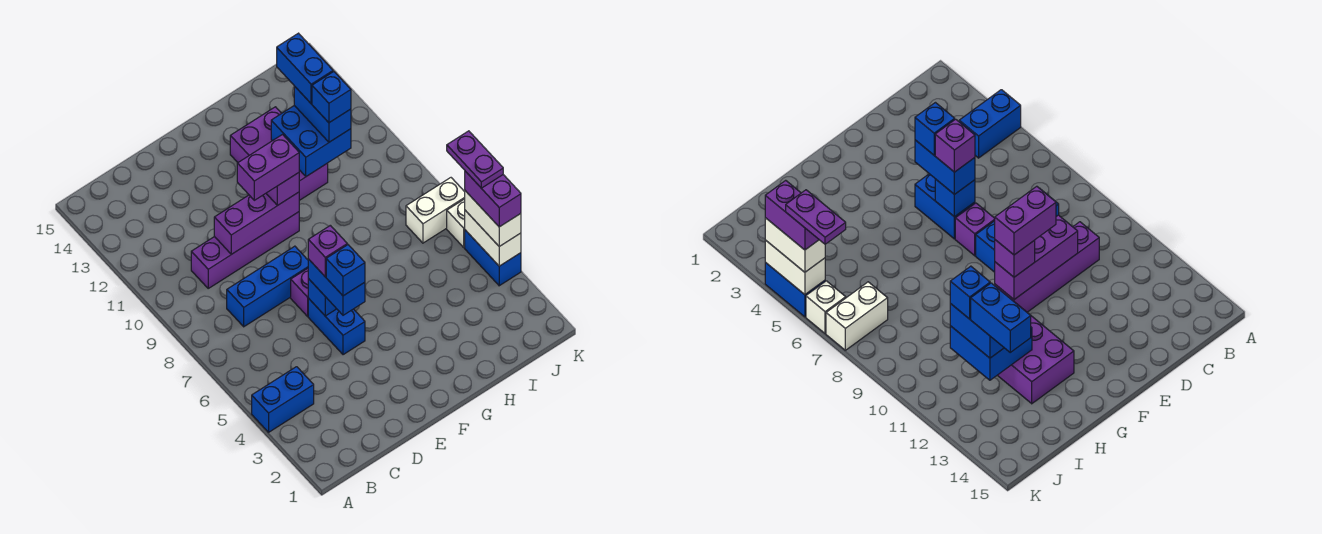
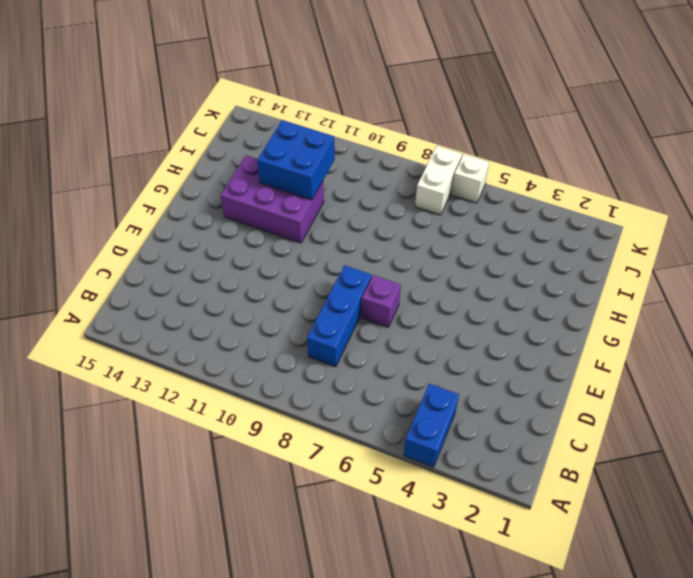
none -> purple brick C10:F10 level 1
none -> blue brick E5:E6 level 1
none -> blue brick K4:K5 level 1

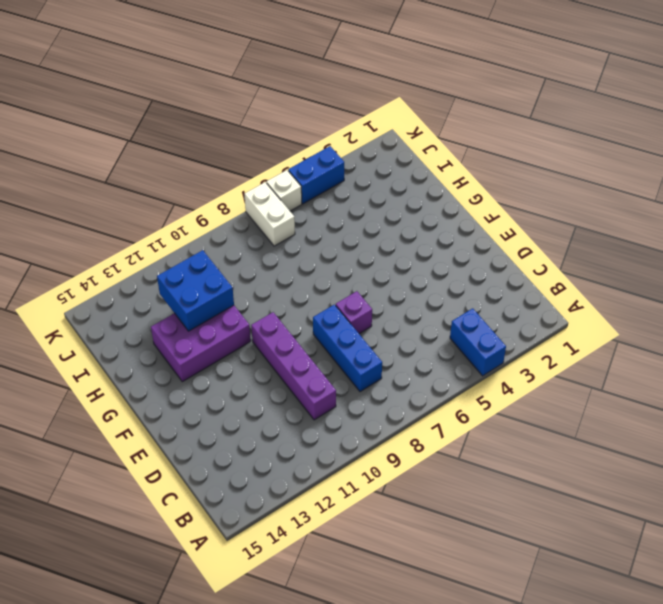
none -> blue brick E5:E6 level 1
none -> purple brick D10:F10 level 2
none -> blue brick E6 level 2

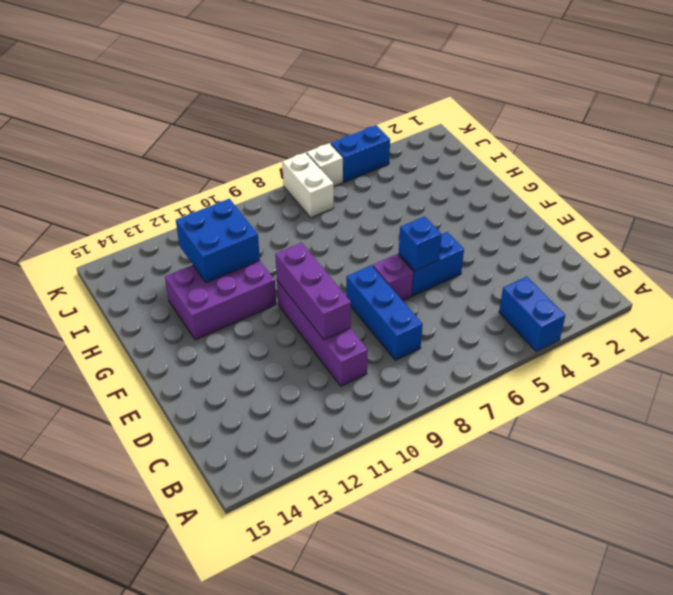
none -> white brick K4:K5 level 2
none -> blue brick E5:E6 level 3
none -> purple brick F10 level 3

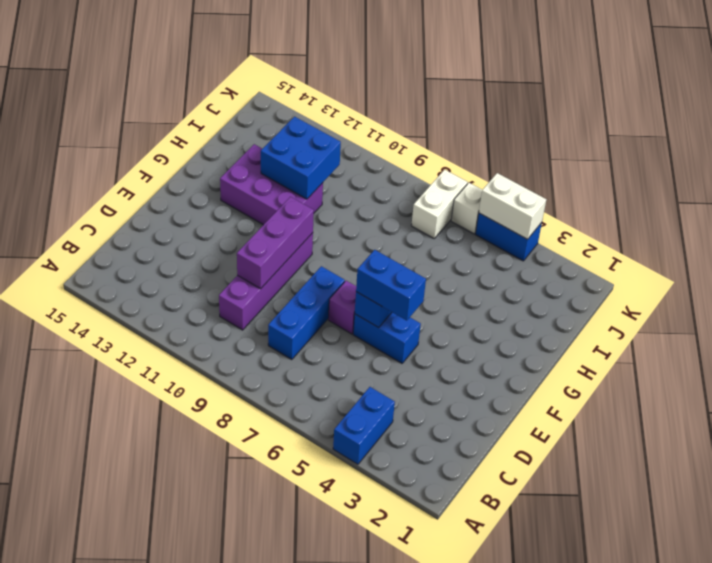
none -> purple brick F10 level 3
none -> blue brick I11:I12 level 3
none -> white brick K4:K5 level 3

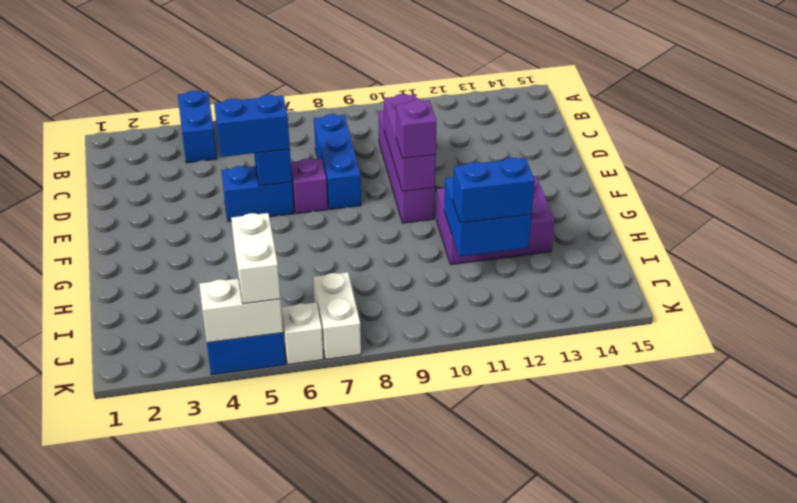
white brick J5:K5 level 3 -> white brick K4:K5 level 3
none -> blue brick E5 level 4
none -> purple brick E6 level 4
none -> purple brick E10:F10 level 4

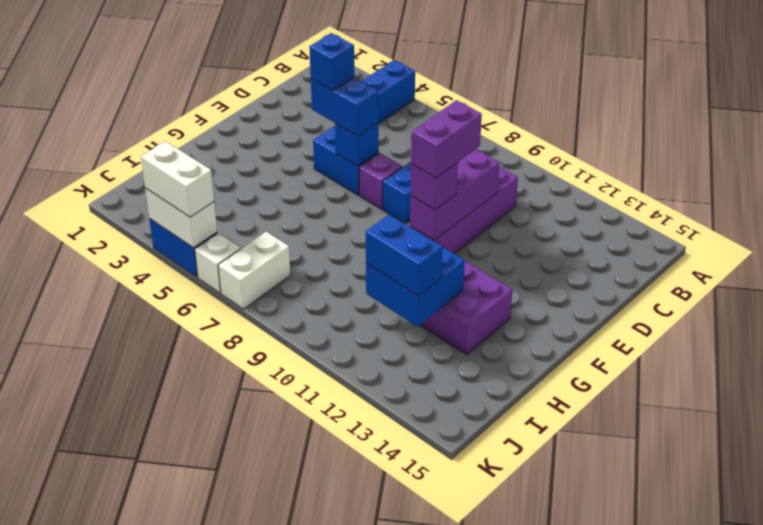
none -> purple brick E6 level 4
none -> blue brick I11 level 4
none -> blue brick I12:I13 level 4

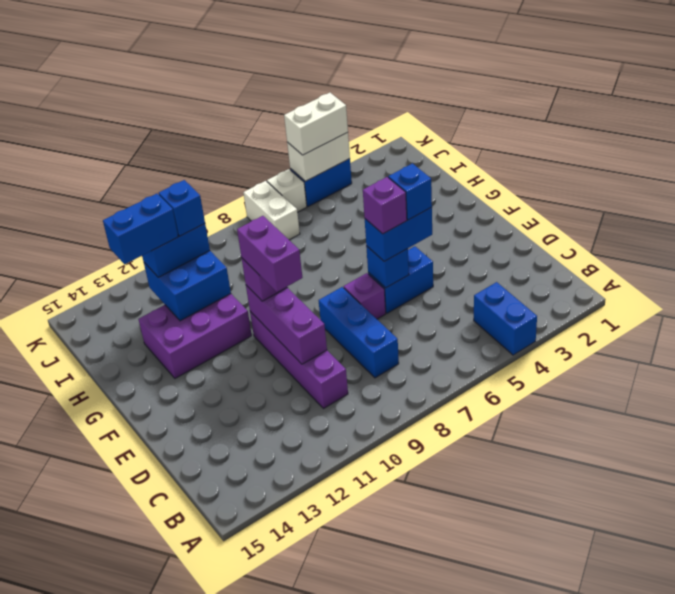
none -> purple brick K4:K5 level 4
none -> purple plate K5:K6 level 5

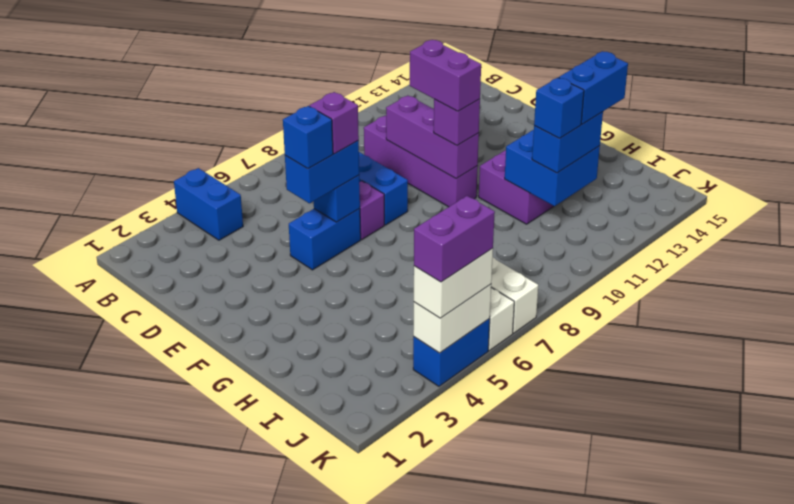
none -> purple plate K5:K6 level 5

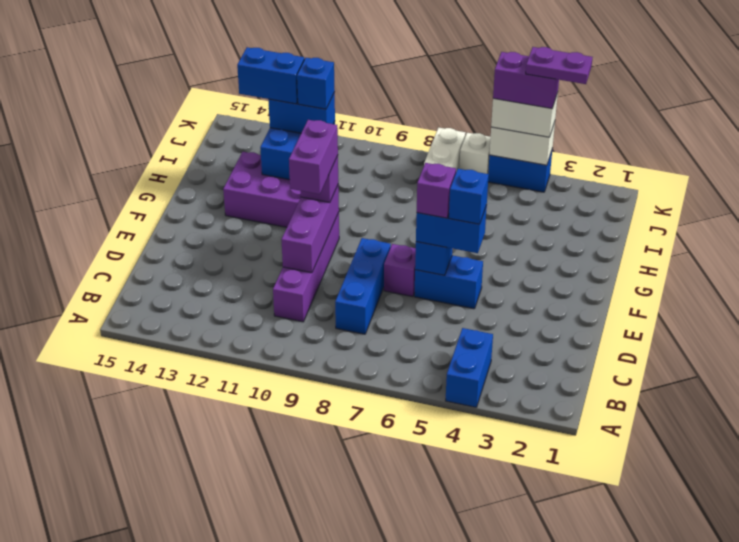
purple plate K3:K4 level 5 -> purple plate K5:K6 level 5

